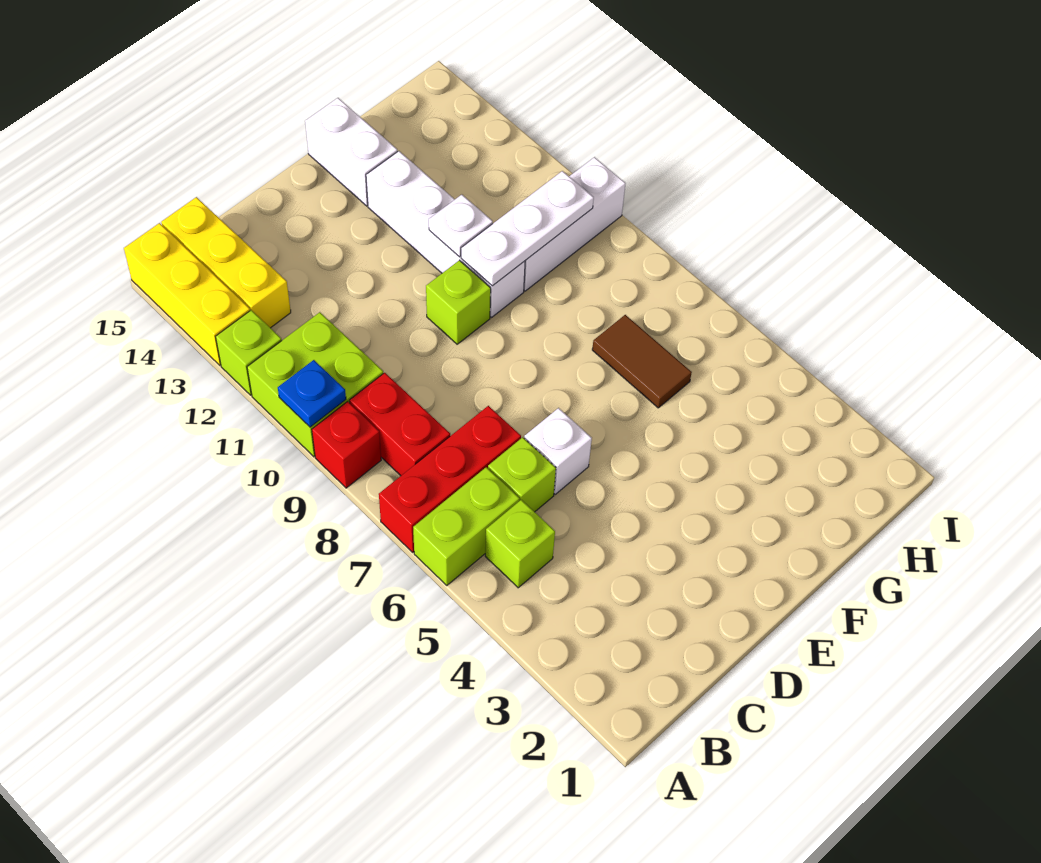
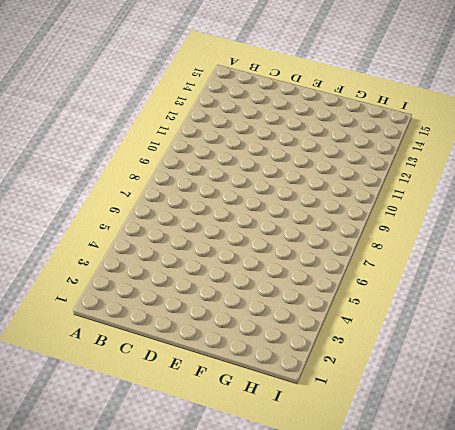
none -> lime brick A6:B6 level 1
none -> red brick A7:C7 level 1
none -> red brick A9 level 1

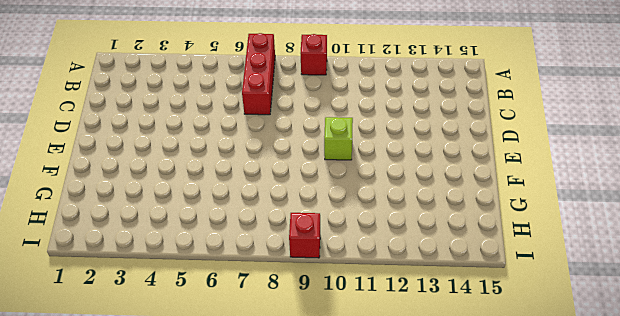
red brick I9 level 1 -> none
none -> lime brick A6:B6 level 1
none -> lime brick A10:B11 level 1
none -> lime brick A12 level 1

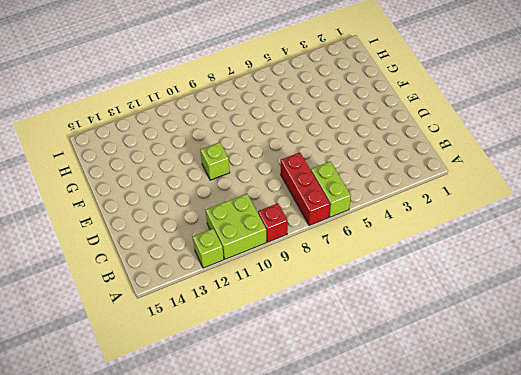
none -> yellow brick A13:A15 level 1
none -> lime brick B5 level 1
none -> red brick B8:B9 level 1

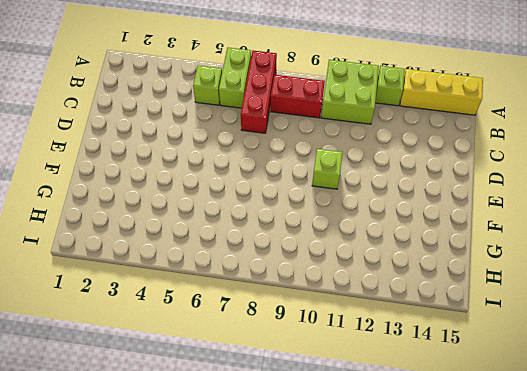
none -> red brick A9 level 1
none -> yellow brick B13:B15 level 1
none -> lime brick C6 level 1

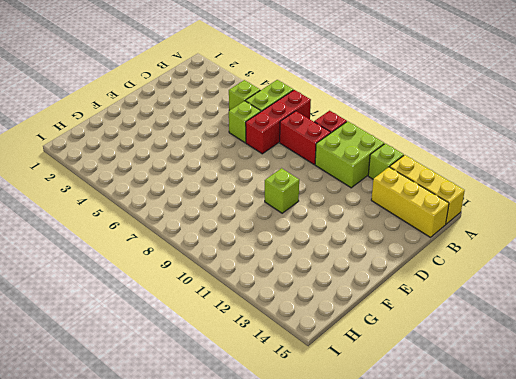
none -> white brick D6 level 1
none -> white brick F10:F13 level 1
none -> white brick F14:F15 level 1

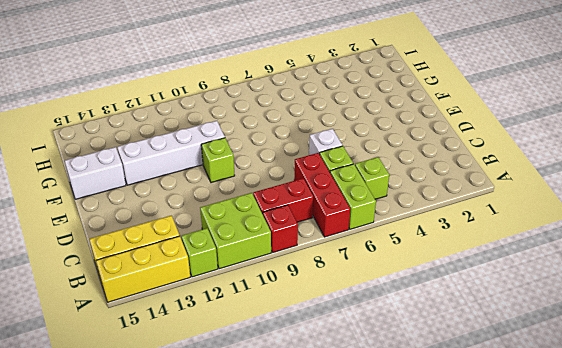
none -> brown tile G6:G7 level 1
none -> white brick G10:I10 level 1
none -> blue plate A10 level 2

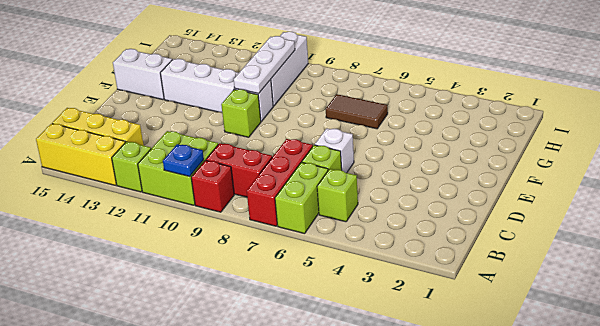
none -> white plate F11 level 2

